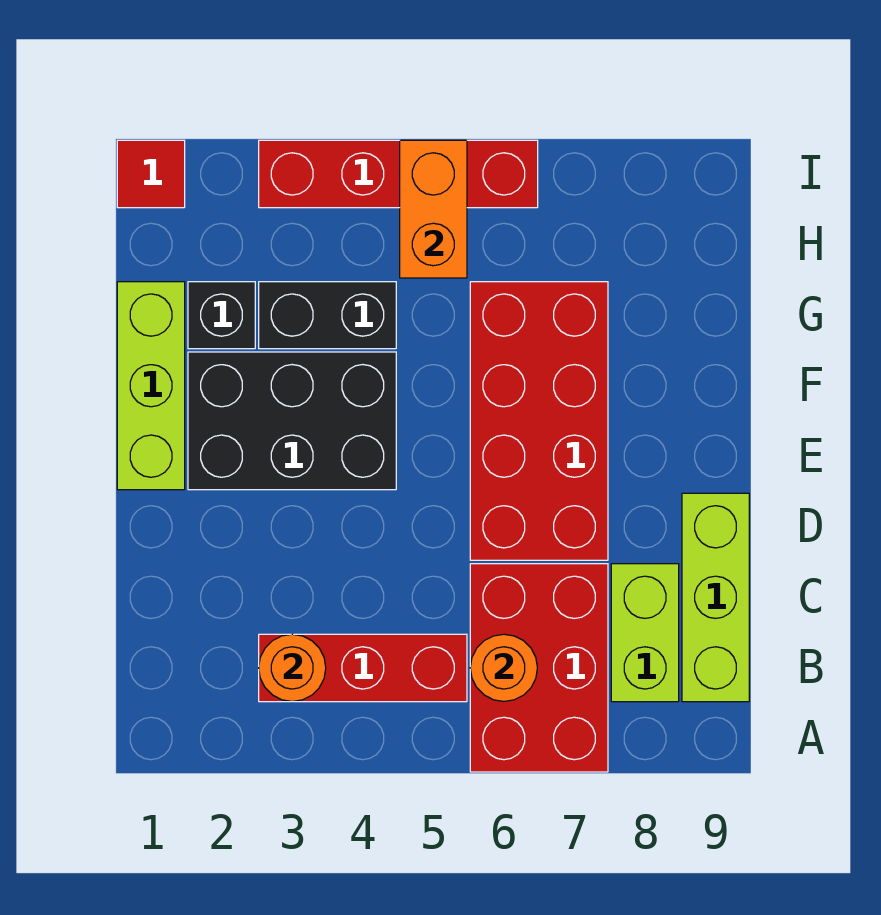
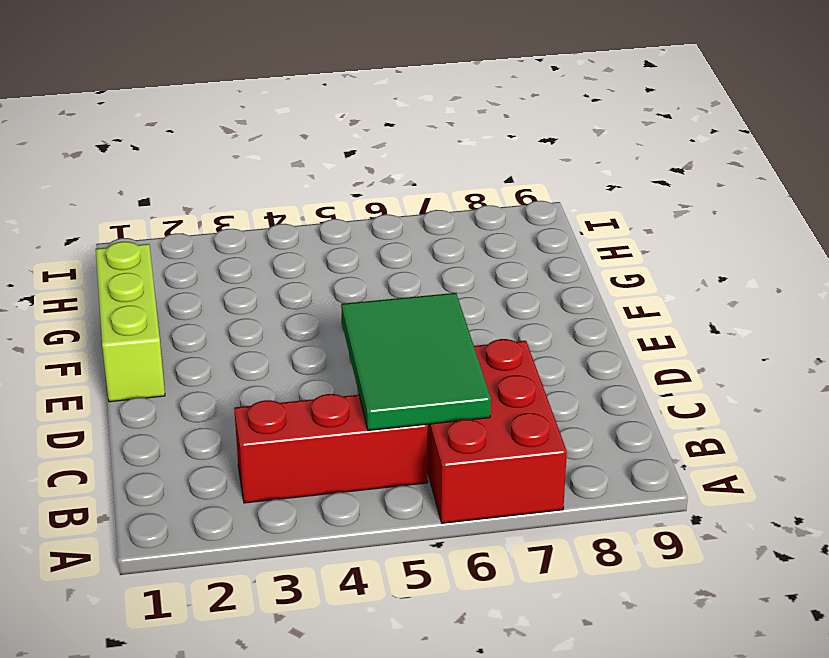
green tile B5:D6 level 2 -> orange round brick B6 level 2
none -> lime brick B8:C8 level 1
none -> lime brick B9:D9 level 1
none -> red brick D6:G7 level 1

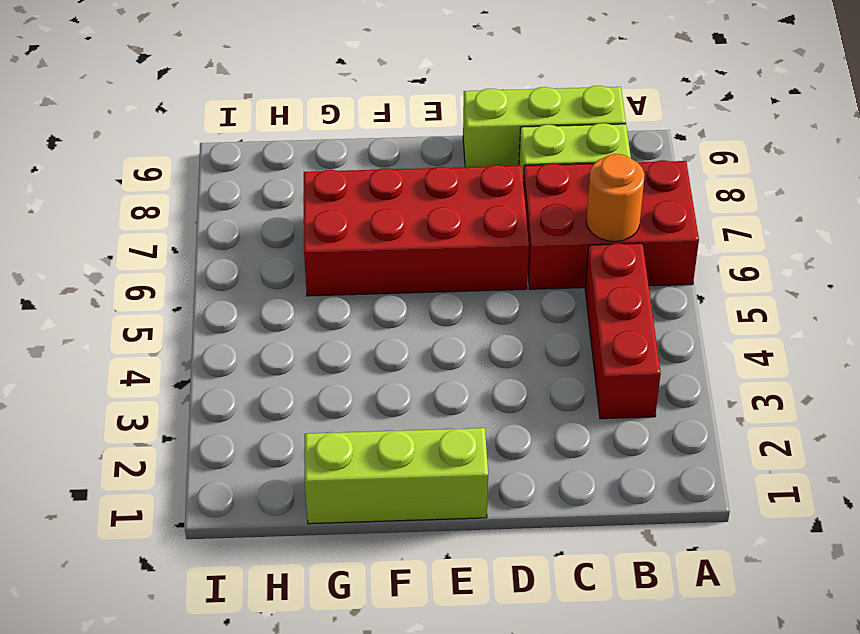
none -> black brick E2:F4 level 1
none -> black brick G2 level 1
none -> black brick G3:G4 level 1

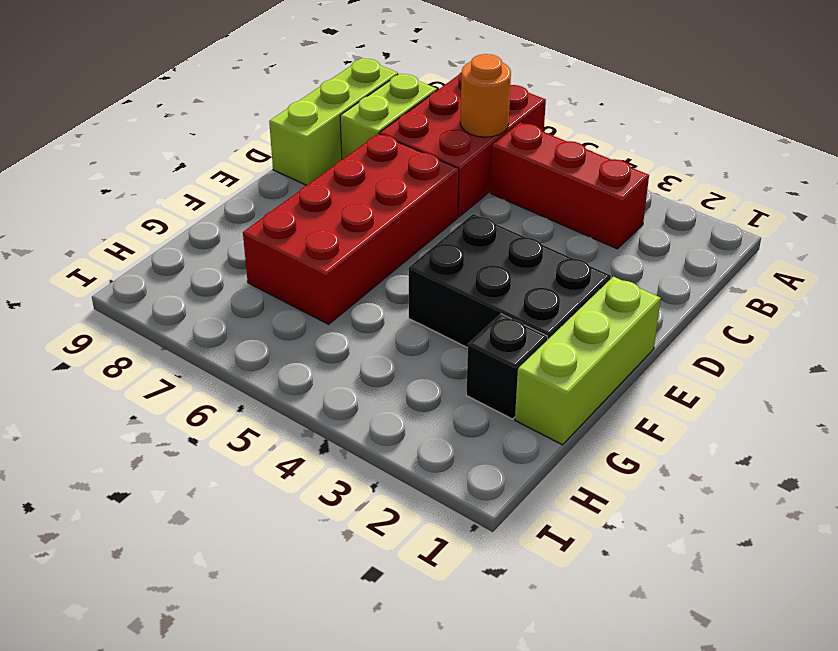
none -> black brick G3:G4 level 1
none -> red tile I1 level 1
none -> red brick I3:I6 level 1

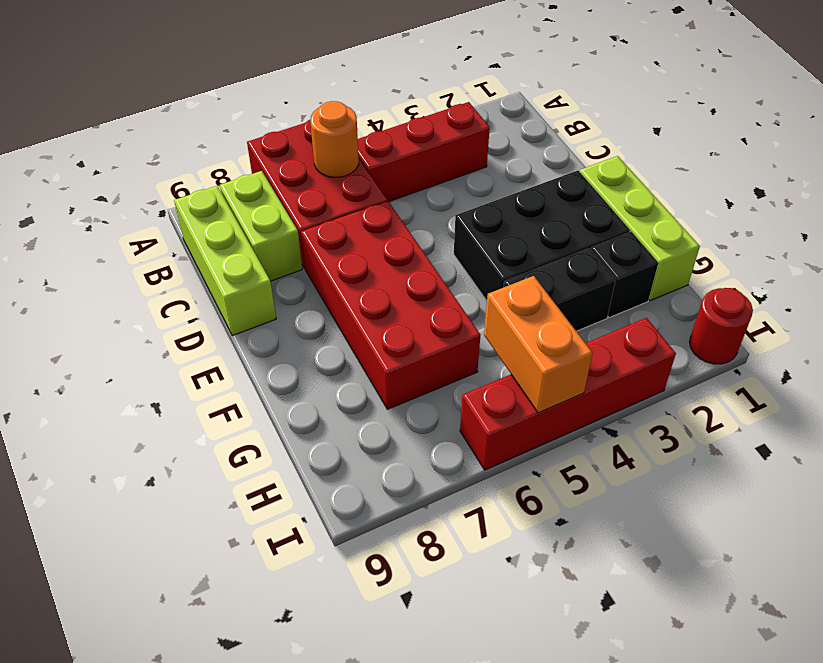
red round brick I1 level 1 -> red tile I1 level 1
none -> orange round brick B3 level 2

